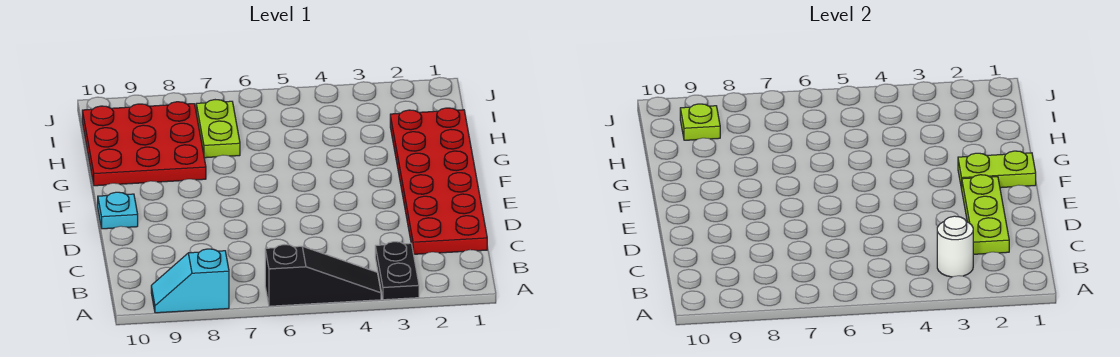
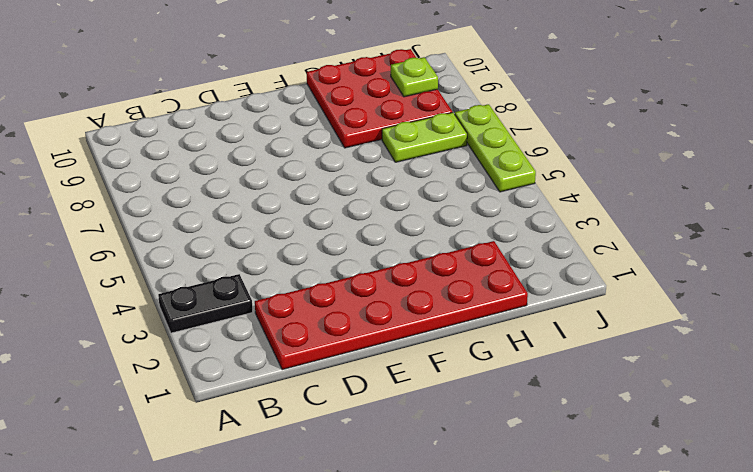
lime plate J5:J7 level 1 -> lime plate C2:E2 level 2
none -> black slope A4:A6 level 1 top 6
none -> cyan slope A8:A9 level 1 top 8

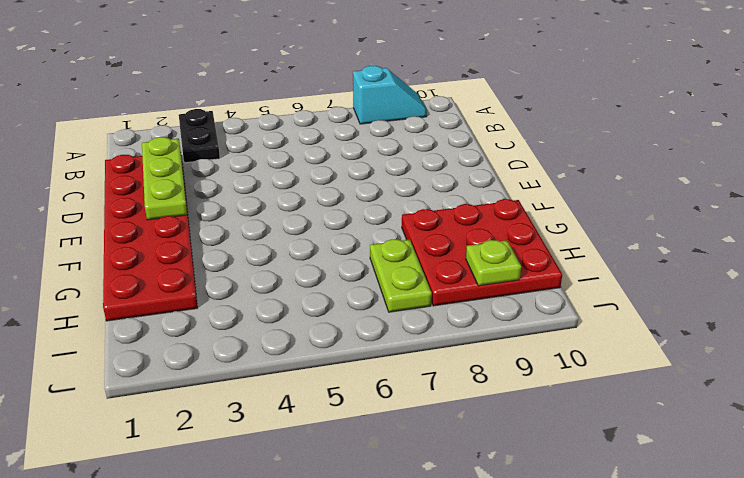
none -> black slope A4:A6 level 1 top 6
none -> cyan plate E10 level 1

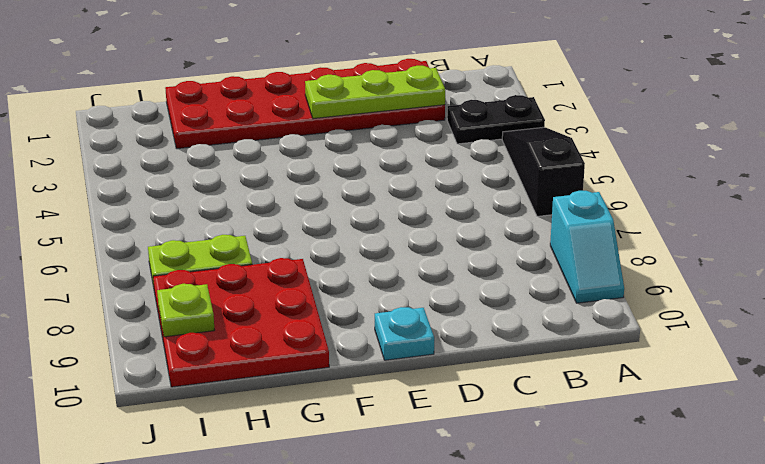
none -> white round brick B3 level 2
none -> lime plate F1:F2 level 2

